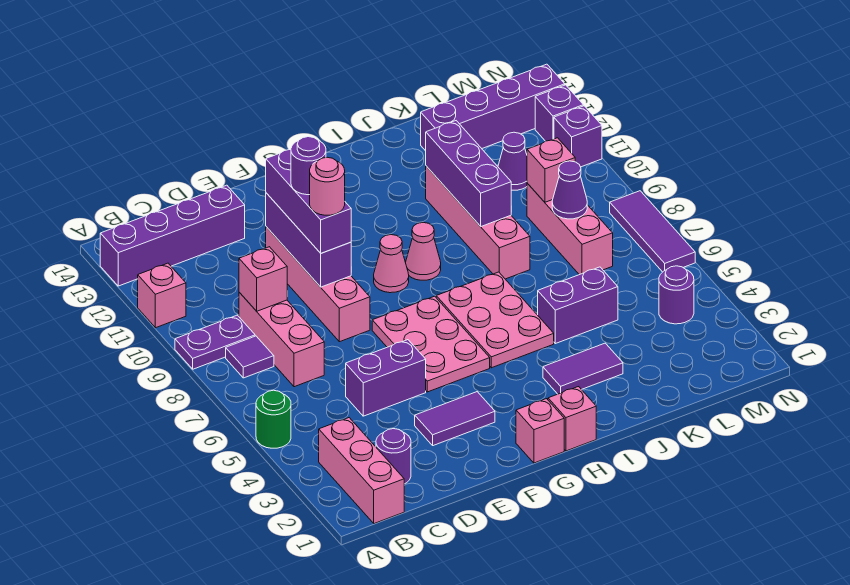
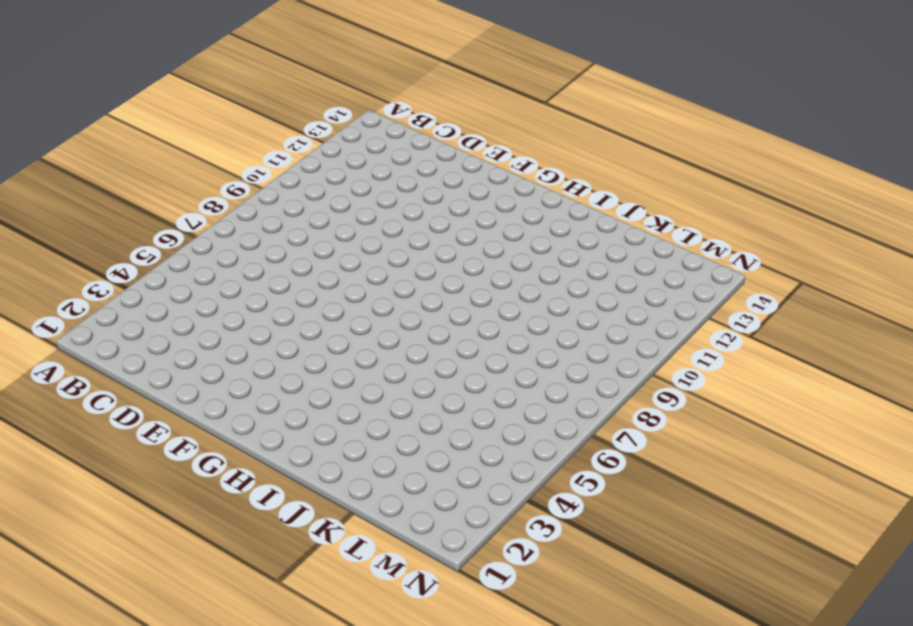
none -> green round brick A5 level 1
none -> purple plate A9:B9 level 1
none -> pink brick A11 level 1
none -> purple brick A13:D13 level 1

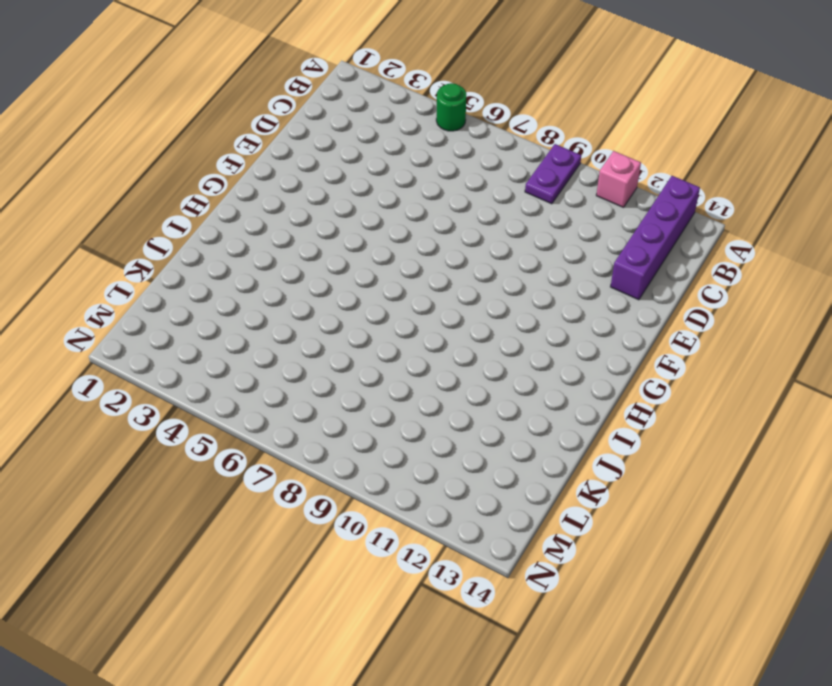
none -> pink brick B1:B3 level 1
none -> purple tile B8 level 1
none -> purple round brick C2 level 1
none -> pink brick C7:C9 level 1

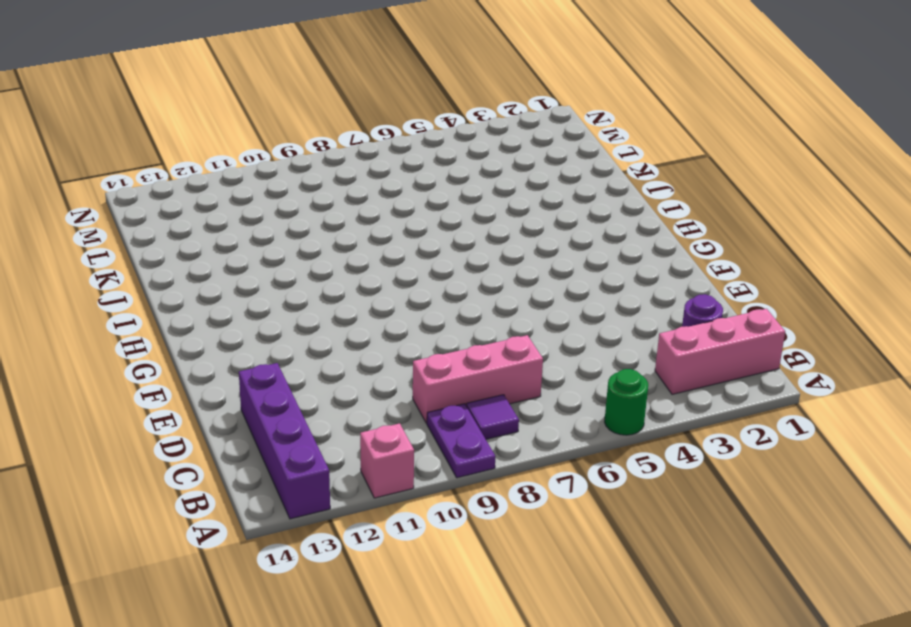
none -> purple brick D5:E5 level 1
none -> purple tile E3:F3 level 1
none -> pink brick E8:E11 level 1
none -> pink plate F5:G7 level 1

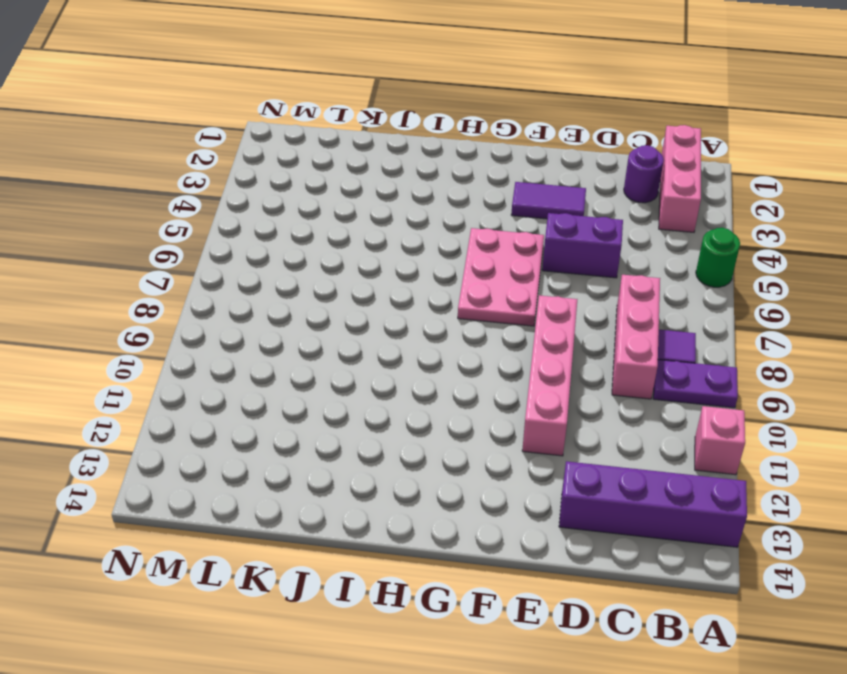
none -> pink brick G1 level 1
none -> pink cone G9 level 1
none -> pink brick H1 level 1
none -> pink plate H5:I7 level 1

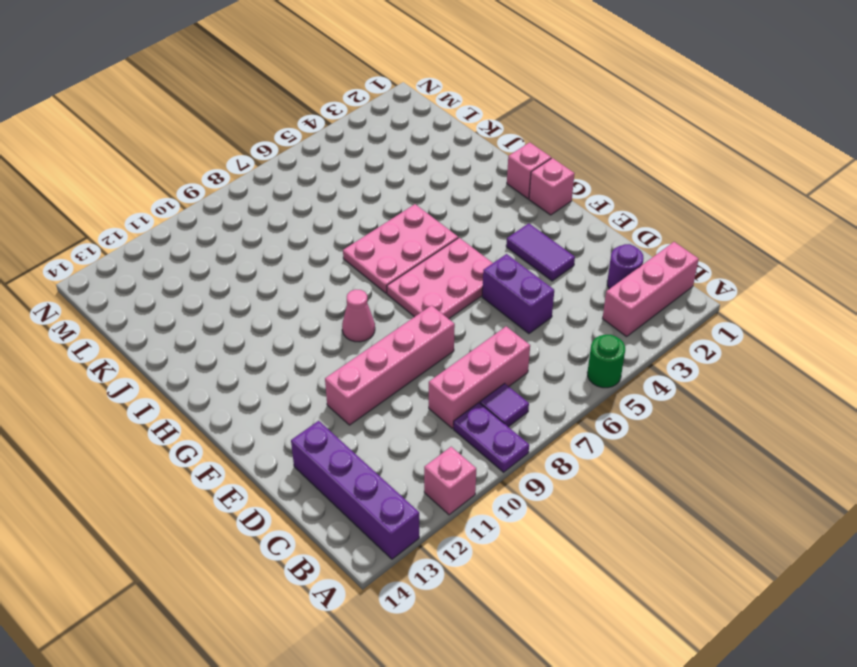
none -> pink cone H9 level 1
none -> purple tile I3:J3 level 1
none -> purple brick J5:K5 level 1
none -> pink brick J8:J11 level 1

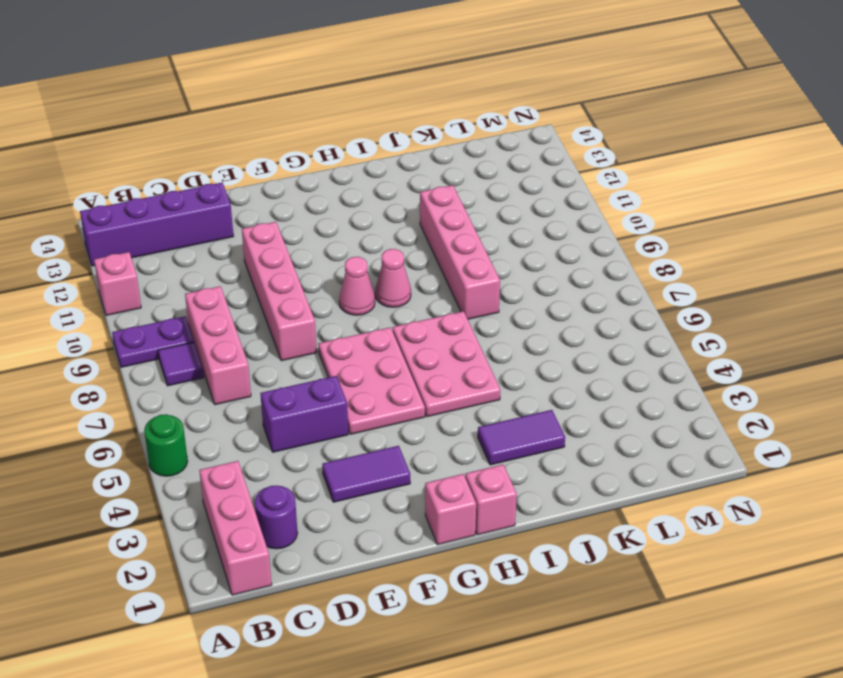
none -> purple brick J5:K5 level 1
none -> purple brick K13:N13 level 1
none -> pink brick L7:L9 level 1
none -> purple cone L11 level 1

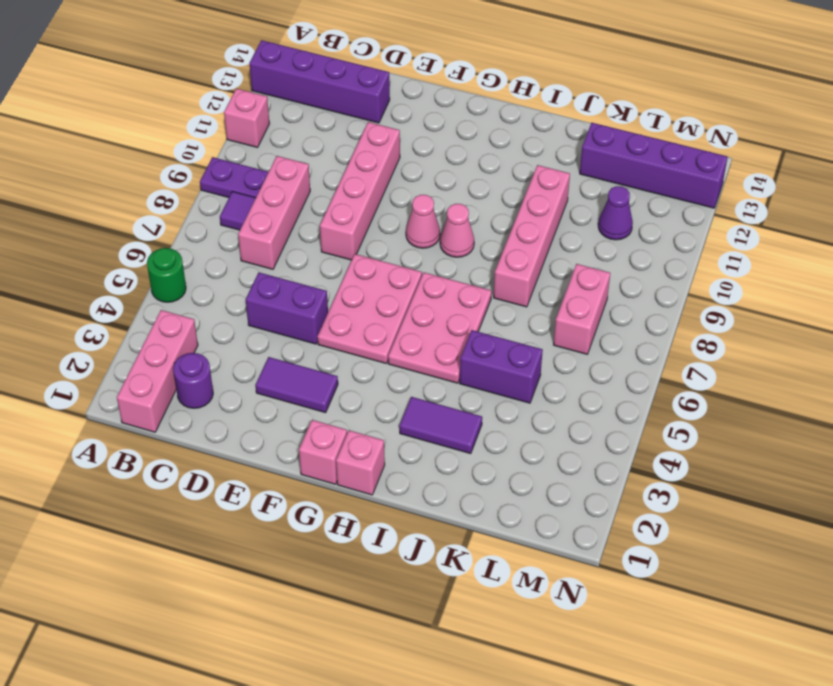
pink brick L7:L8 level 1 -> pink brick L7:L9 level 1
none -> purple round brick M4 level 1
none -> purple tile N6:N8 level 1
none -> purple brick N11 level 1
none -> purple brick N12 level 1

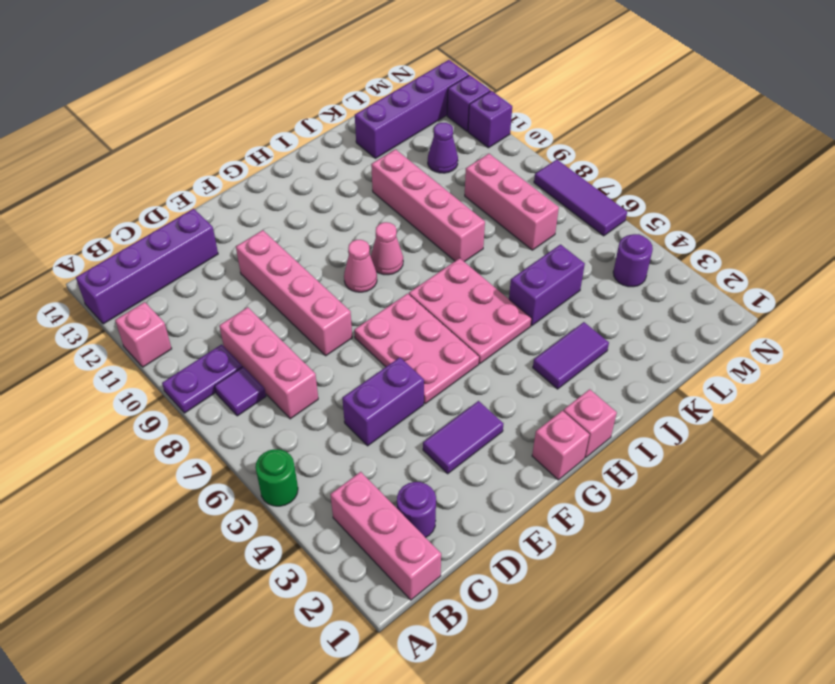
none -> pink brick C9 level 2
none -> purple brick E9:E11 level 2
none -> purple brick J9:J11 level 2
none -> purple cone L8 level 2

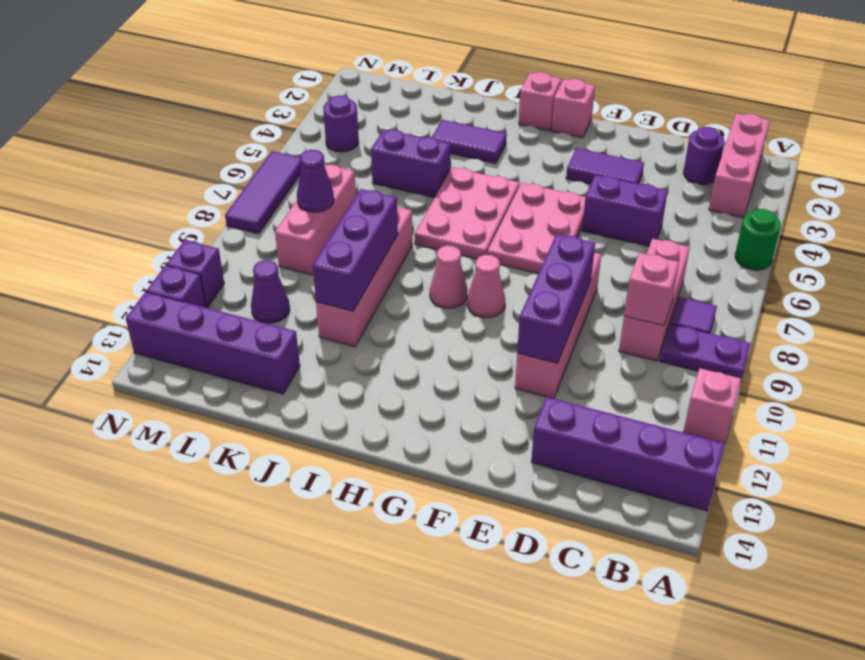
none -> pink brick L9 level 2
none -> purple brick E9:E11 level 3
none -> pink round brick E9 level 4
none -> purple round brick E10 level 4

